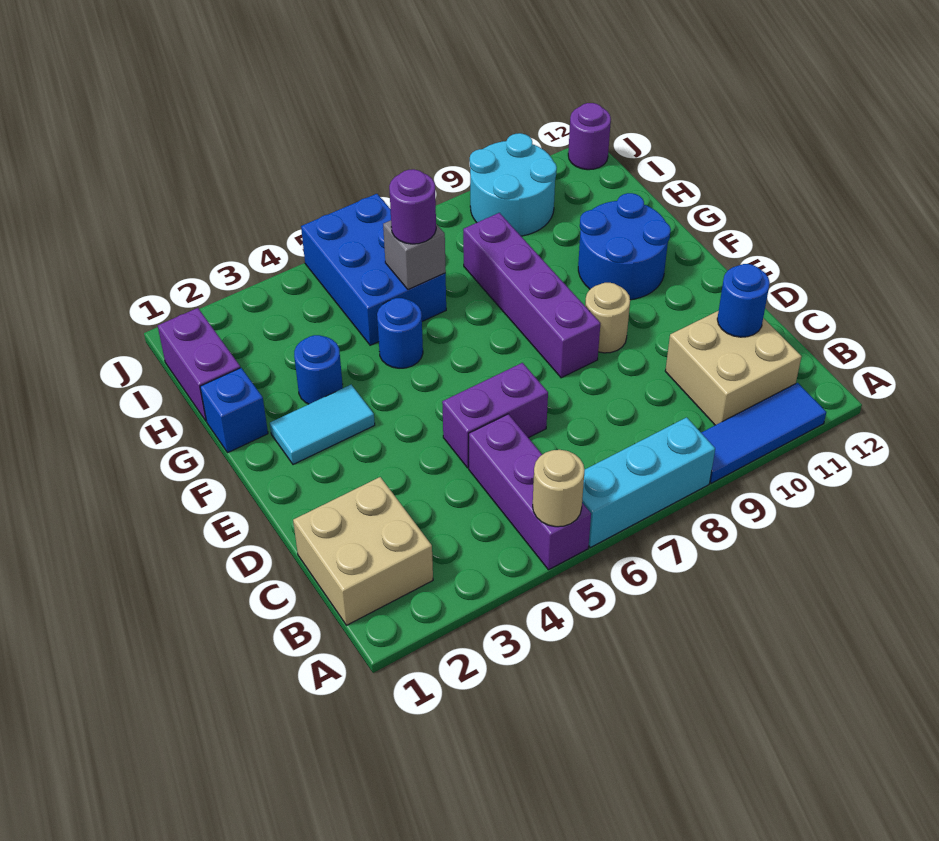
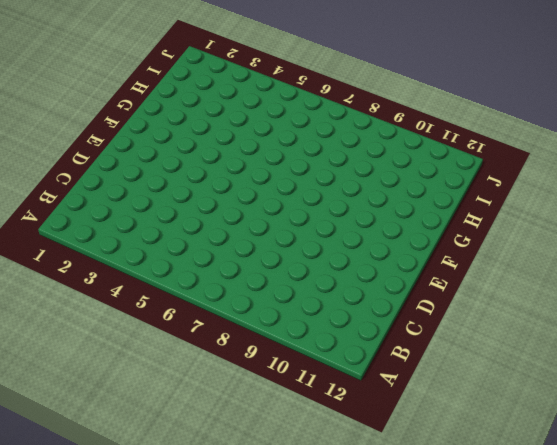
none -> purple brick A5:C5 level 1
none -> cyan brick A6:A8 level 1
none -> blue tile A9:A11 level 1

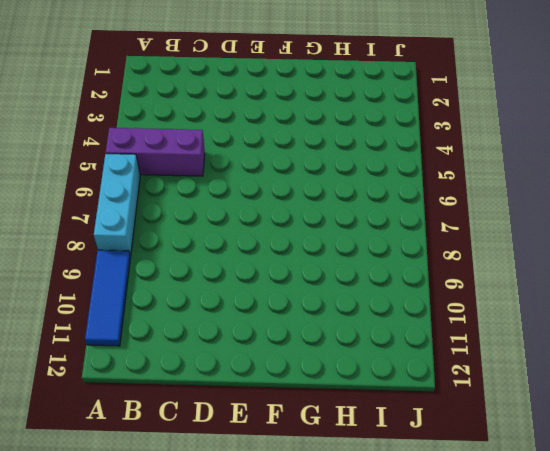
none -> tan brick B1:C2 level 1
none -> tan brick B10:C11 level 1
none -> purple brick D5:D6 level 1

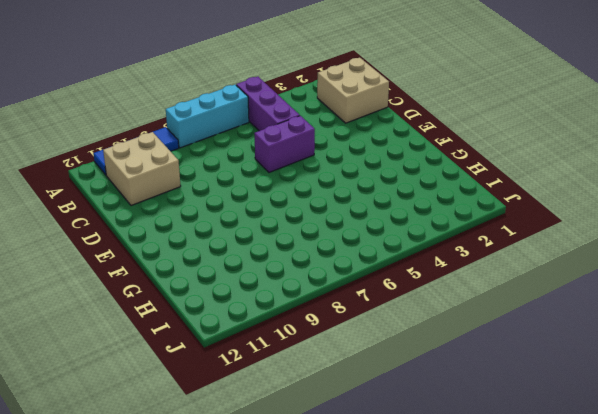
none -> purple brick E8:H8 level 1
none -> tan round brick E9 level 1
none -> cyan tile F2:F3 level 1

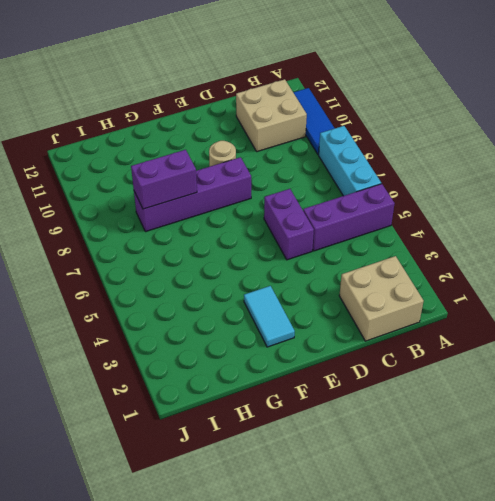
purple brick G8:H8 level 2 -> purple brick H1:I1 level 1
none -> blue round brick F10:G11 level 1
none -> blue brick G1 level 1
none -> blue round brick G3 level 1

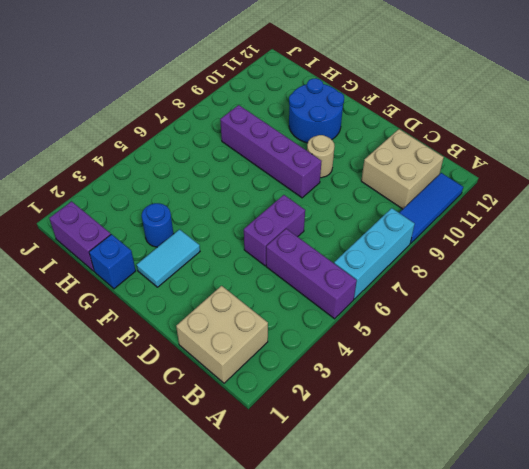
none -> blue round brick G5 level 1
none -> blue brick H5:J6 level 1
none -> cyan round brick I9:J10 level 1

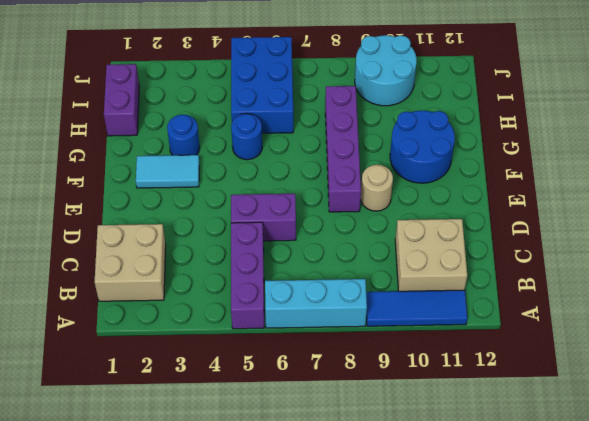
none -> blue brick G1 level 1
none -> purple round brick J12 level 1
none -> tan round brick A5 level 2

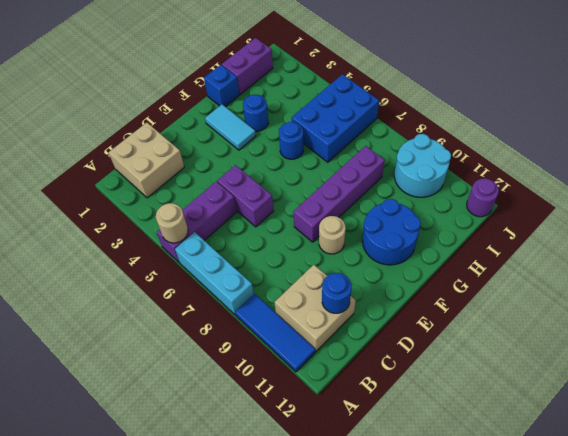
none -> grey brick H6 level 2
none -> purple round brick H6 level 3

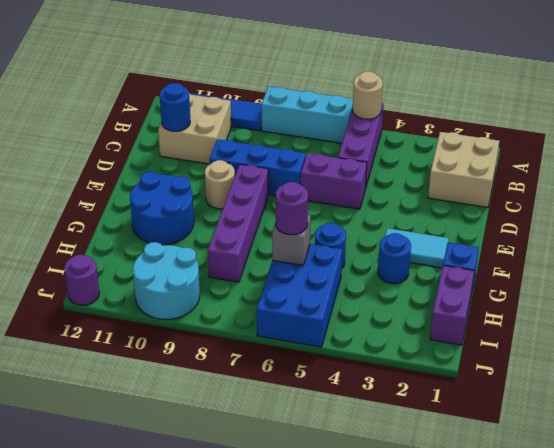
blue brick D7:D9 level 1 -> none

